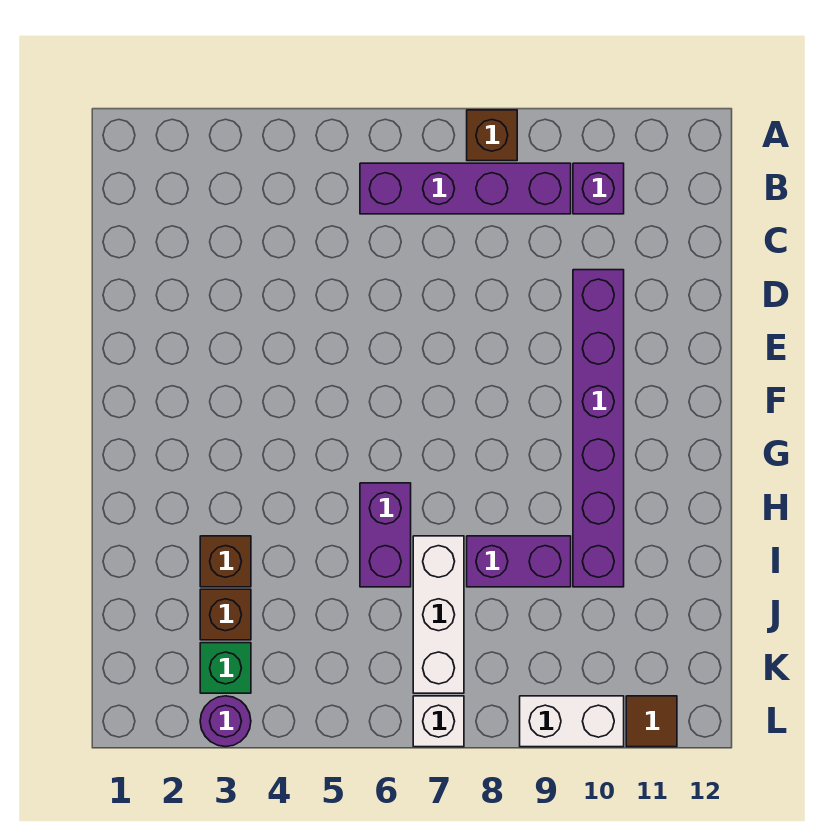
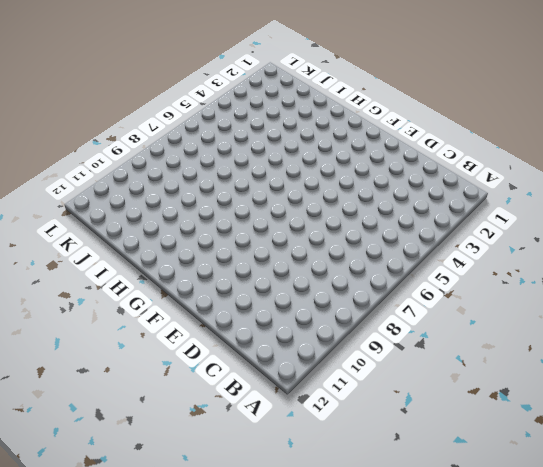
none -> brown brick A8 level 1
none -> purple brick B6:B9 level 1
none -> purple brick B10 level 1

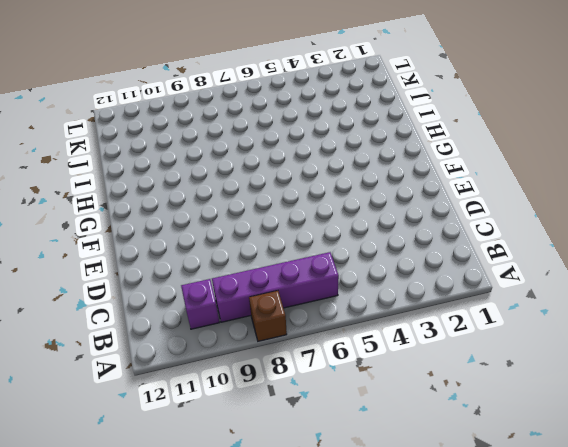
none -> purple brick D10:I10 level 1
none -> purple brick H6:I6 level 1
none -> brown brick I3 level 1

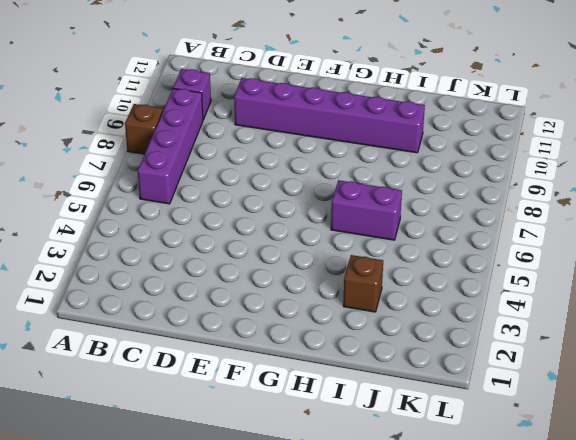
none -> white brick I7:K7 level 1
none -> purple brick I8:I9 level 1
none -> brown brick J3 level 1

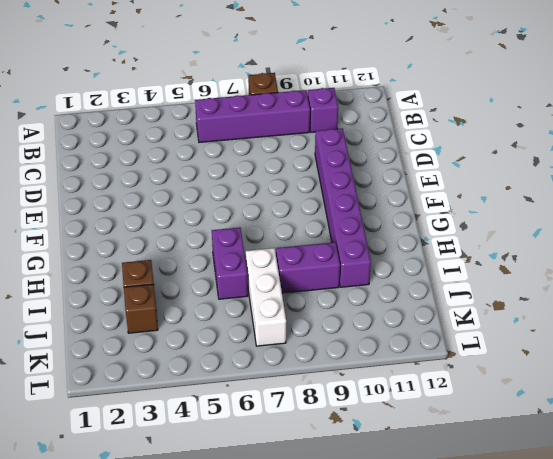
none -> green brick K3 level 1
none -> purple round brick L3 level 1
none -> white brick L7 level 1

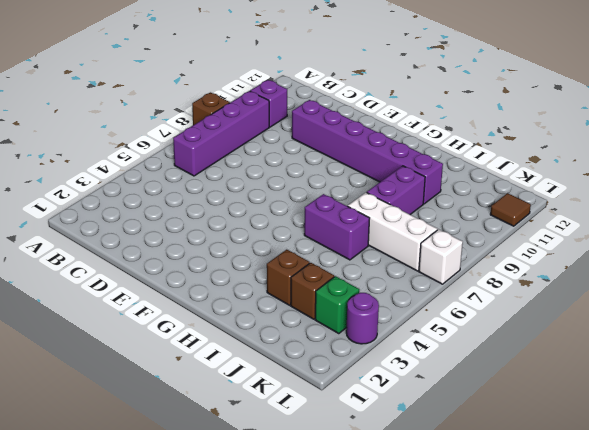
none -> white brick L9:L10 level 1

